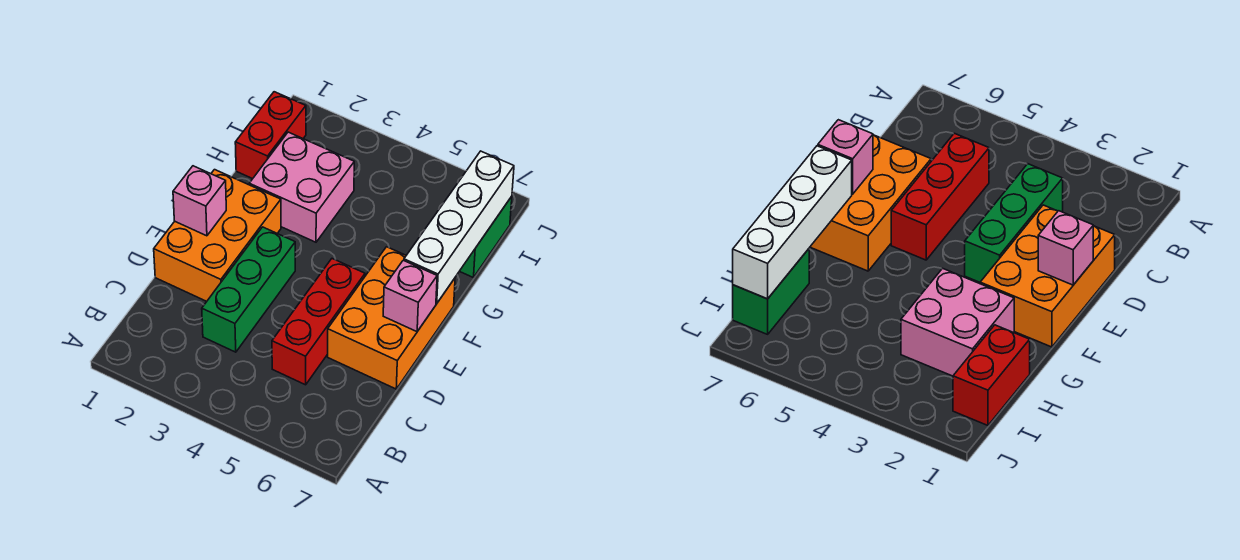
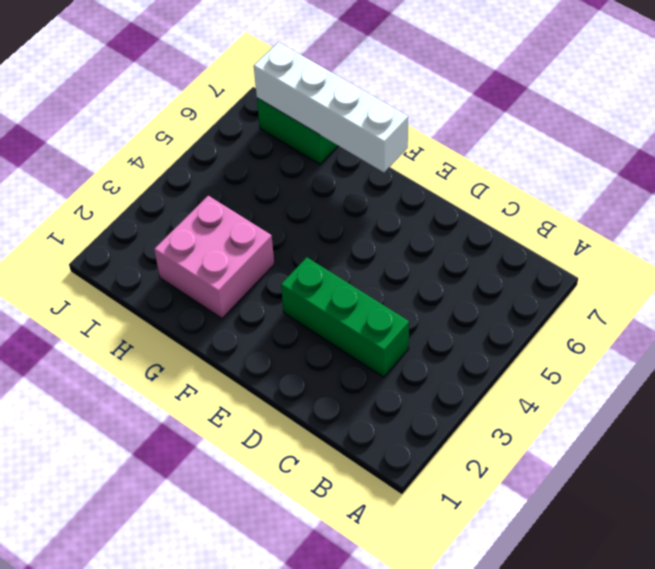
none -> red brick C5:E5 level 1
none -> orange brick D1:F2 level 1

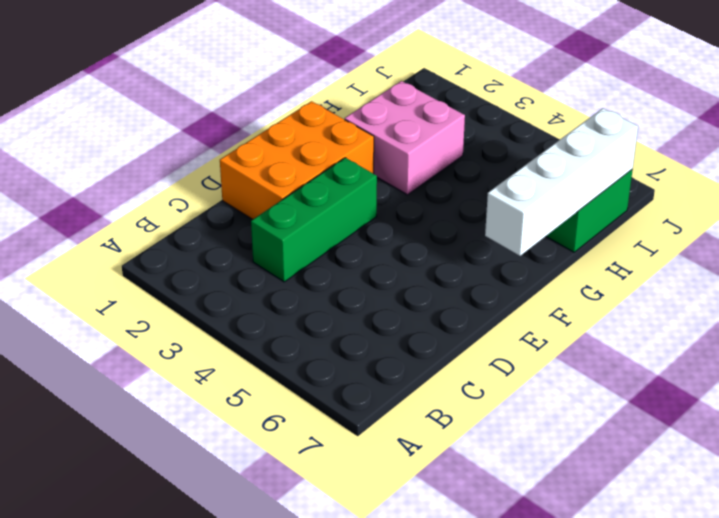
none -> red brick C5:E5 level 1
none -> orange brick D6:F7 level 1

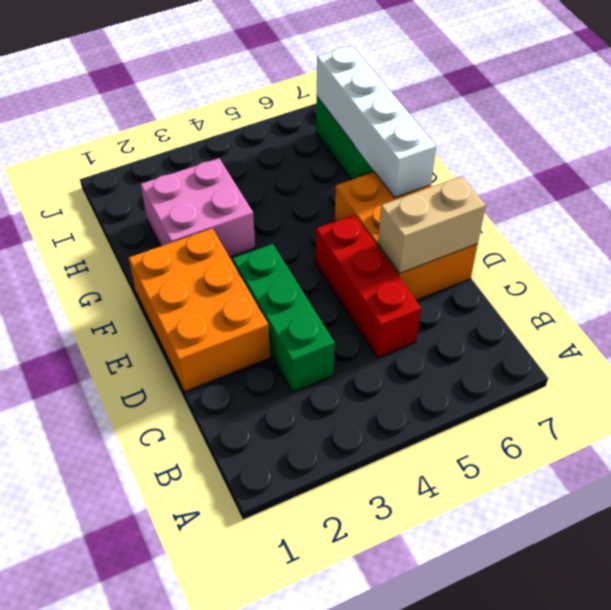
tan brick D6:D7 level 2 -> none
none -> red brick H1:I1 level 1
none -> pink brick E1 level 2

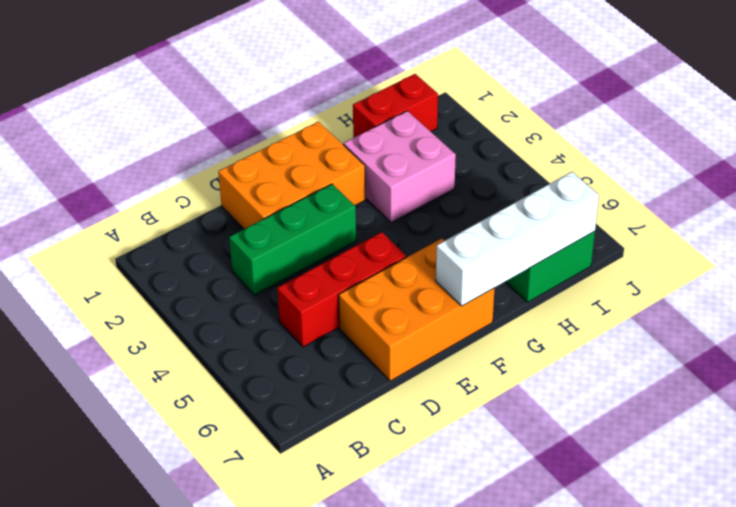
none -> pink brick E1 level 2
none -> pink brick E7 level 2

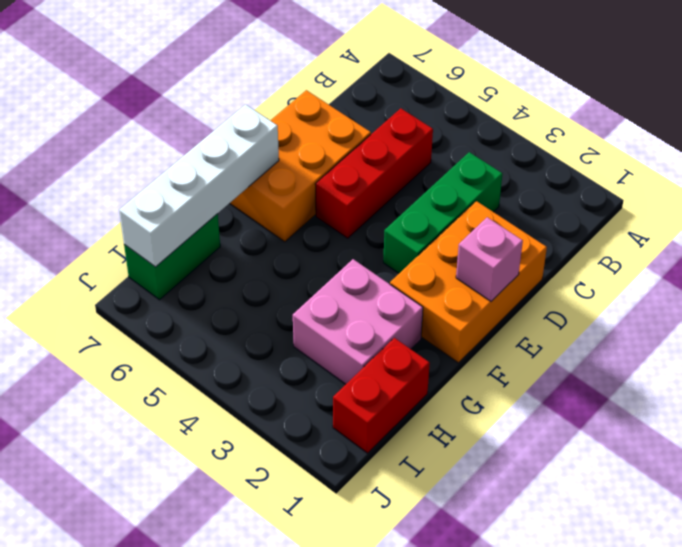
none -> pink brick E7 level 2

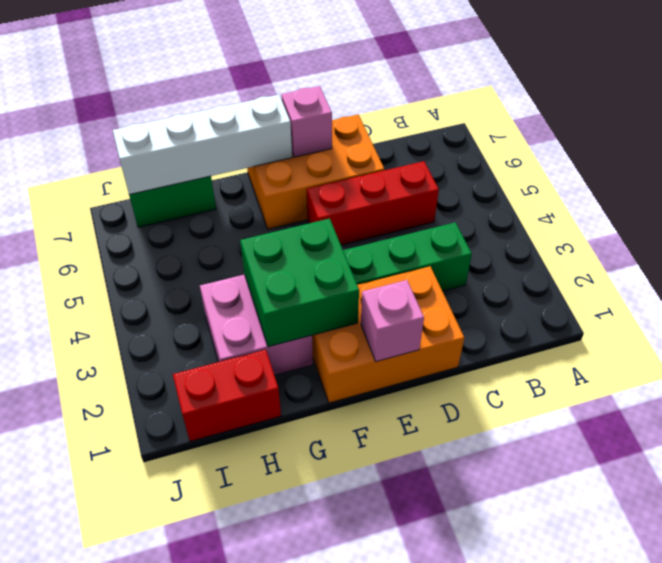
green brick F2:G3 level 2 -> none

